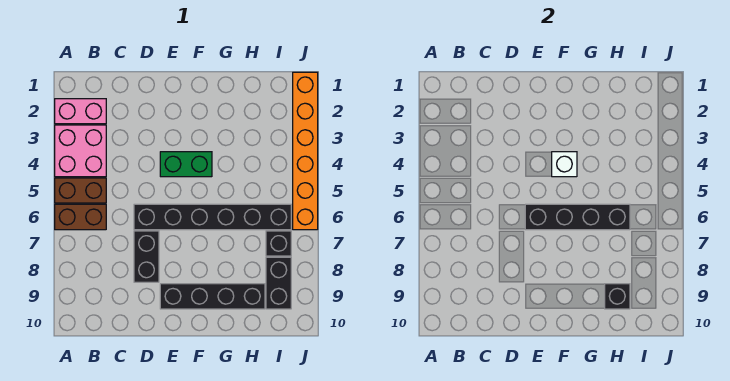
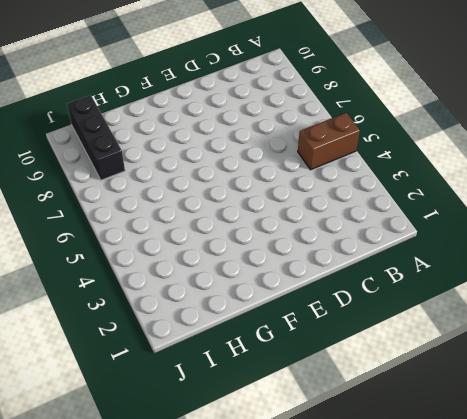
black brick I8:I10 level 1 -> black brick I8:I9 level 1
none -> pink brick A2:B2 level 1
none -> pink brick A3:B4 level 1
none -> brown brick A6:B6 level 1

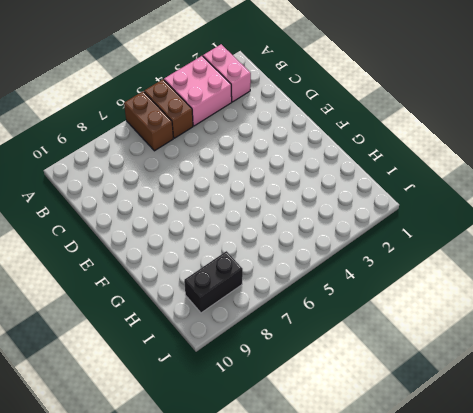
none -> black brick D6:I6 level 1
none -> black brick D7:D8 level 1
none -> green brick E4:F4 level 1

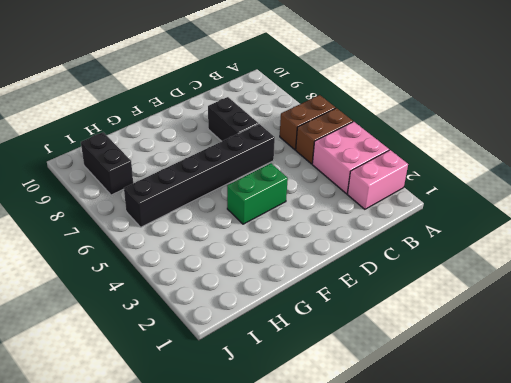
none -> black brick E9:H9 level 1
none -> black brick I7 level 1
none -> orange brick J1:J6 level 1

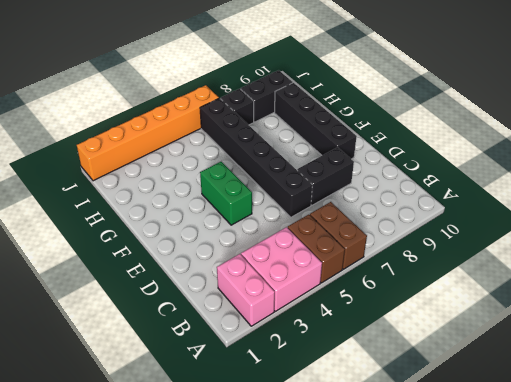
none -> black brick E6:H6 level 2
none -> white brick F4 level 2
none -> black brick H9 level 2

